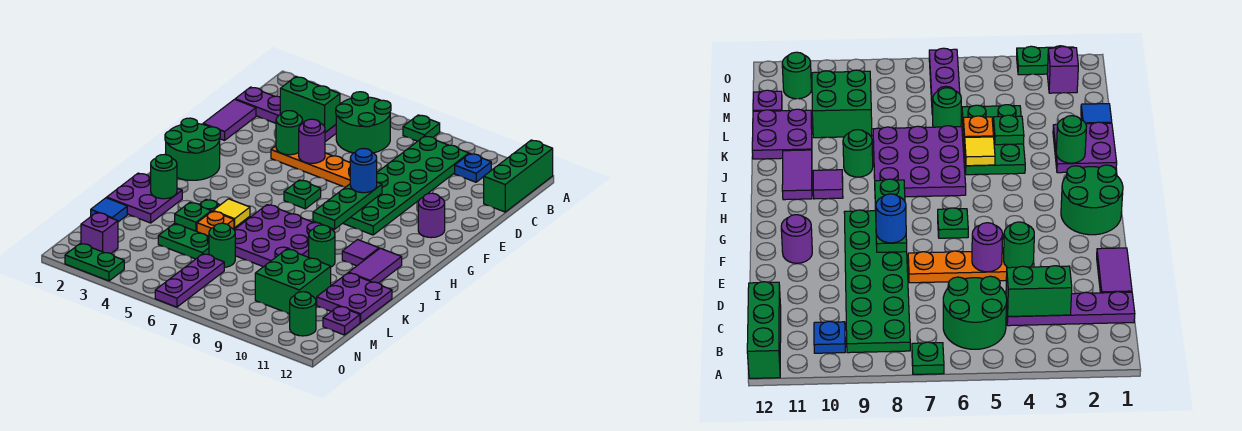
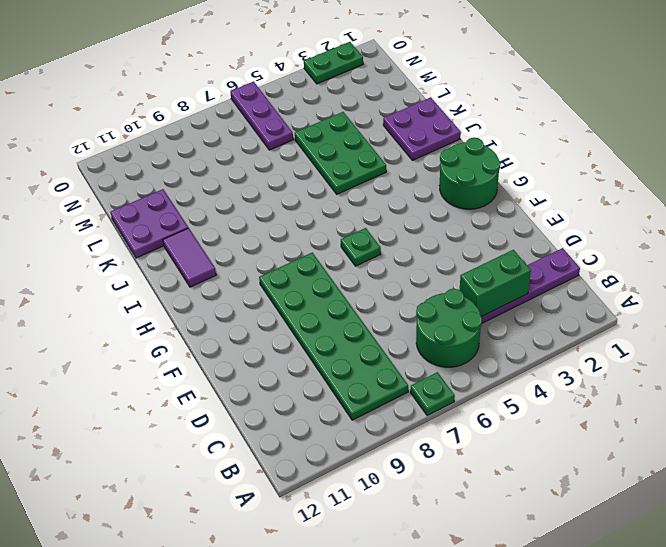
none -> green brick A12:C12 level 1
none -> blue plate B10 level 1
none -> purple tile D1:E1 level 1
none -> orange plate E4:E7 level 1

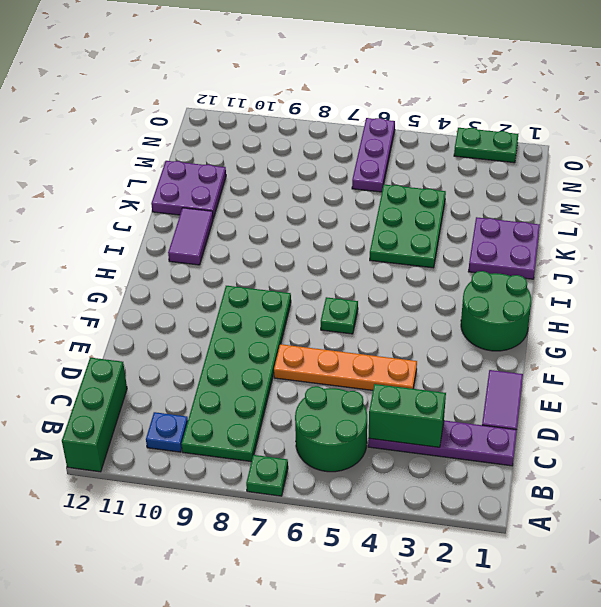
none -> purple round brick F11 level 1
none -> purple plate I6:K8 level 1
none -> purple tile I10 level 1
none -> green round brick J9 level 1

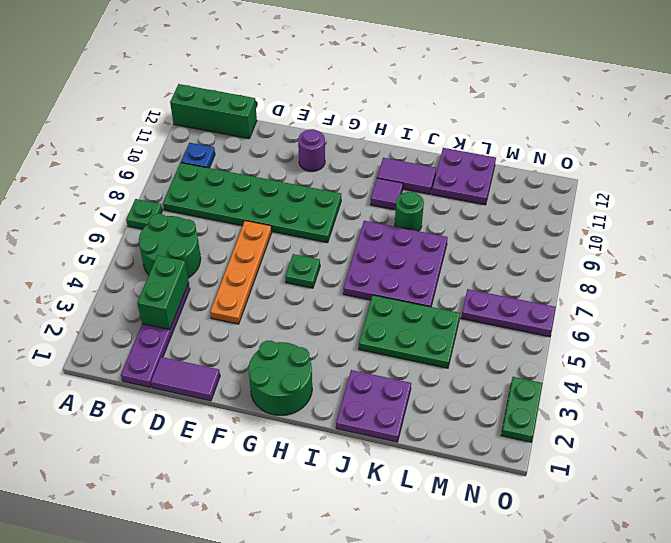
none -> blue tile L1 level 1
none -> green round brick L6 level 1
none -> green brick L9:M10 level 1
none -> purple plate M12 level 1

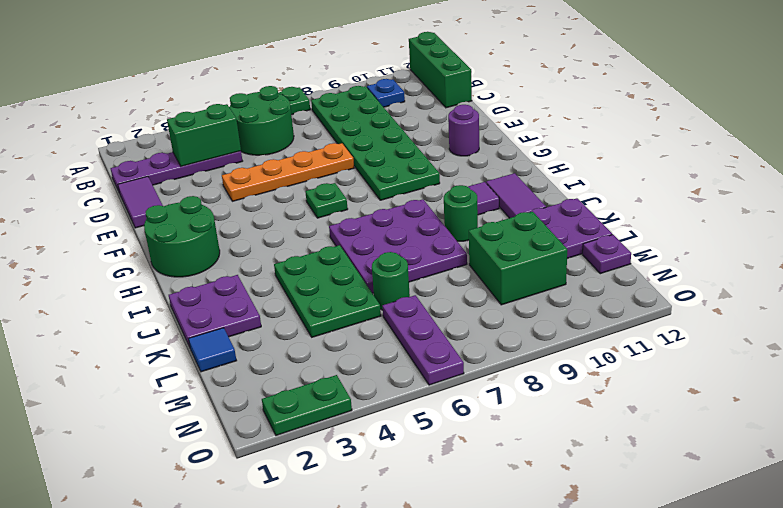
none -> purple brick N2 level 1
none -> green round brick N11 level 1
none -> green round brick E4 level 2
none -> purple round brick E5 level 2

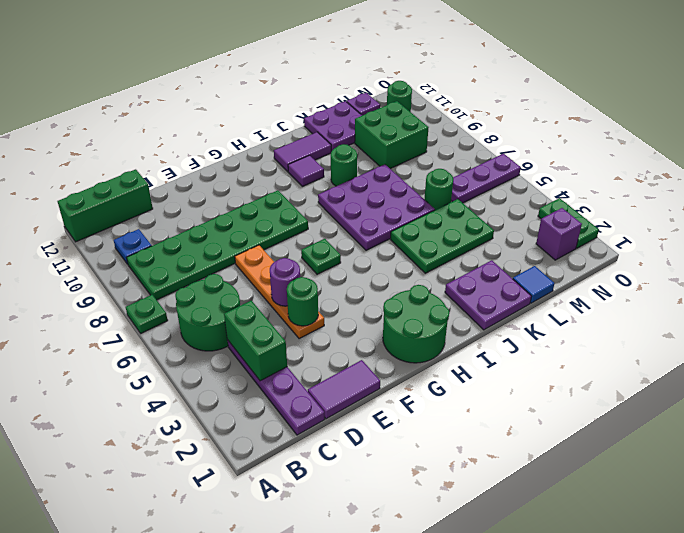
none -> purple round brick F11 level 1
none -> green plate F8:H8 level 2
none -> green round brick J2 level 2
none -> yellow tile J5 level 2

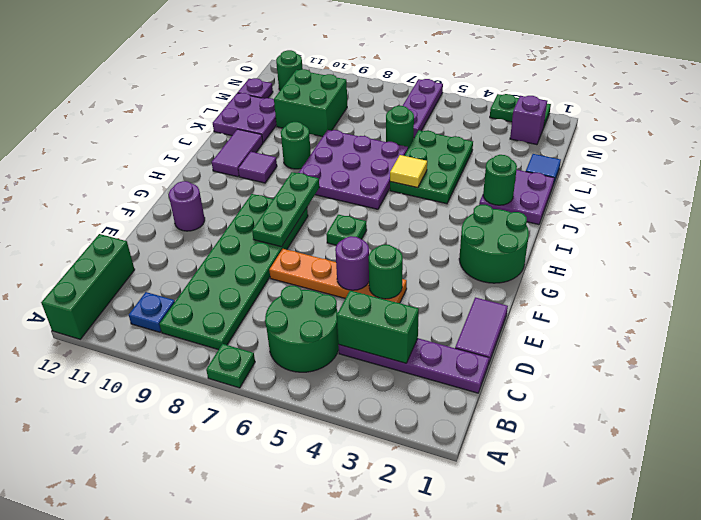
none -> green plate K4 level 2
none -> orange plate K5 level 2
none -> blue round brick F8 level 3

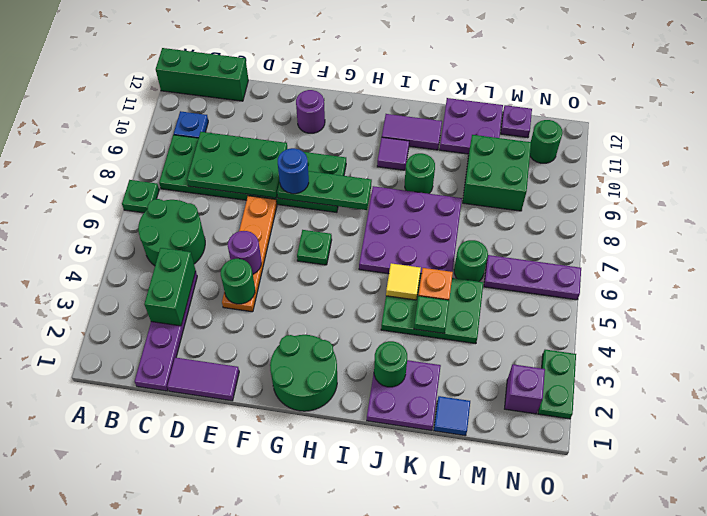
green plate C8:E9 level 2 -> none

